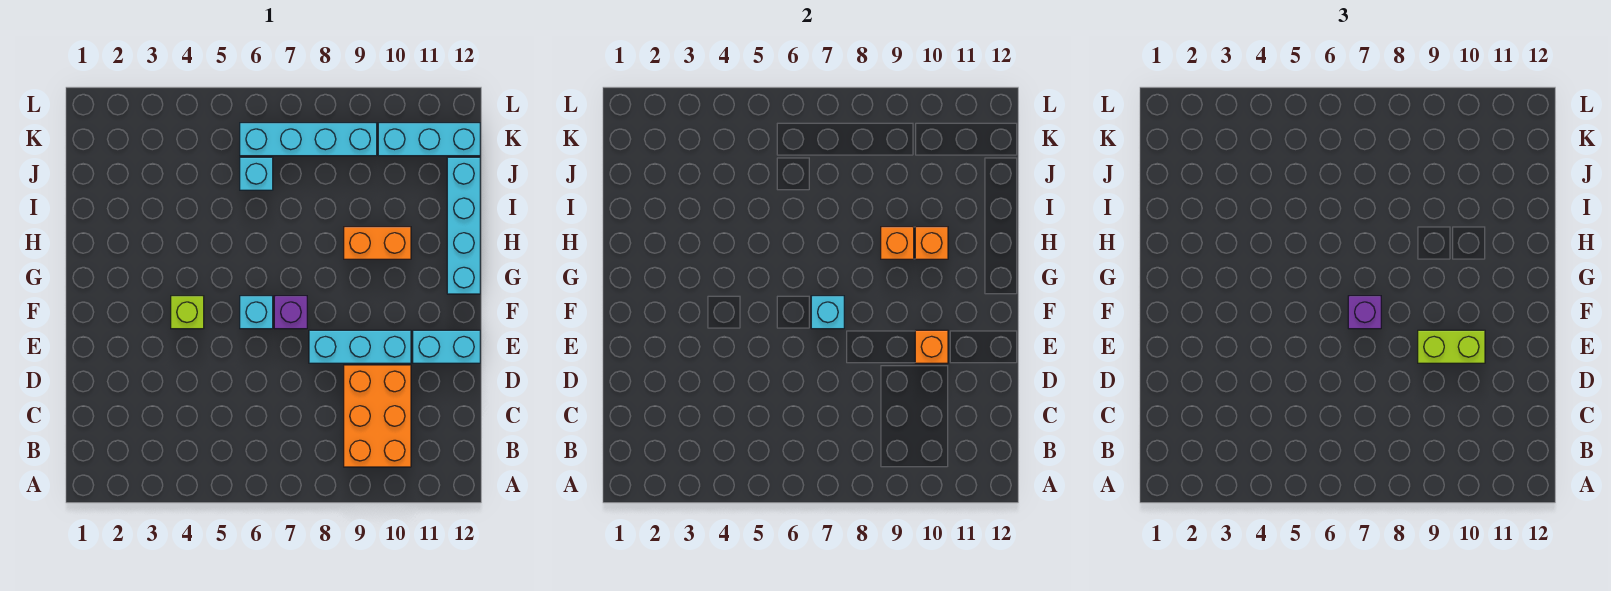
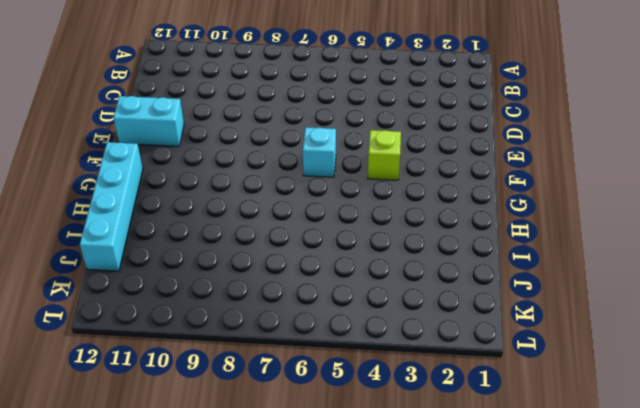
none -> orange brick B9:D10 level 1
none -> cyan brick E8:E10 level 1
none -> purple brick F7 level 1

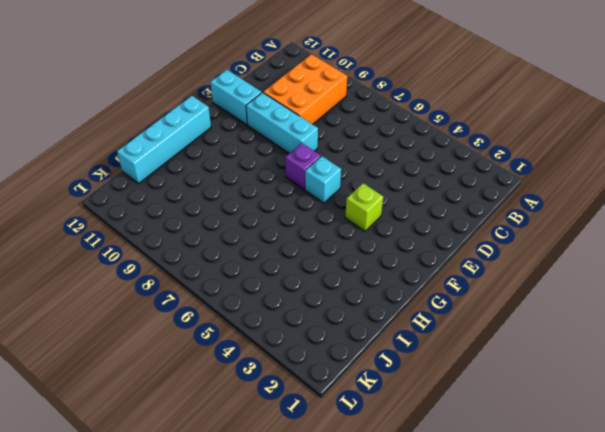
none -> orange brick H9:H10 level 1
none -> cyan brick J6 level 1
none -> cyan brick K6:K9 level 1

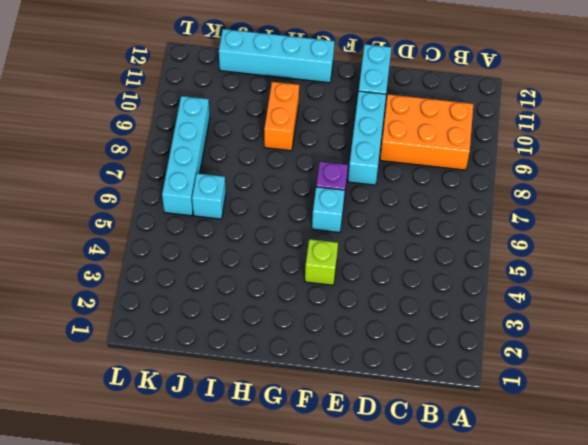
none -> cyan brick K10:K12 level 1
none -> orange brick E10 level 2
none -> cyan brick F7 level 2

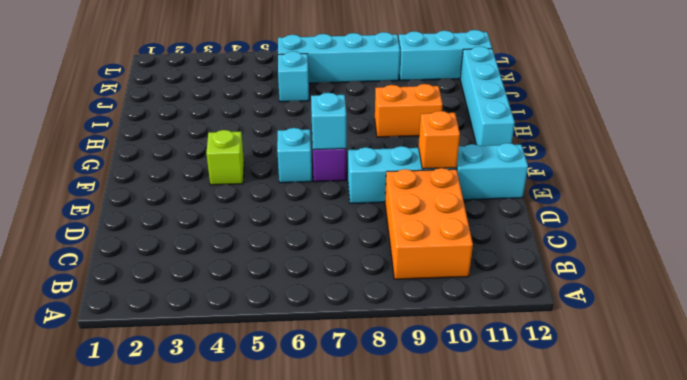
none -> orange brick H9 level 2
none -> orange brick H10 level 2
none -> lime brick E9:E10 level 3

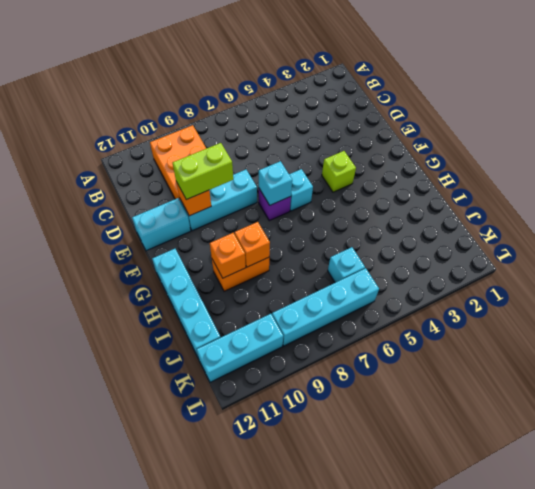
none -> purple brick F7 level 3

